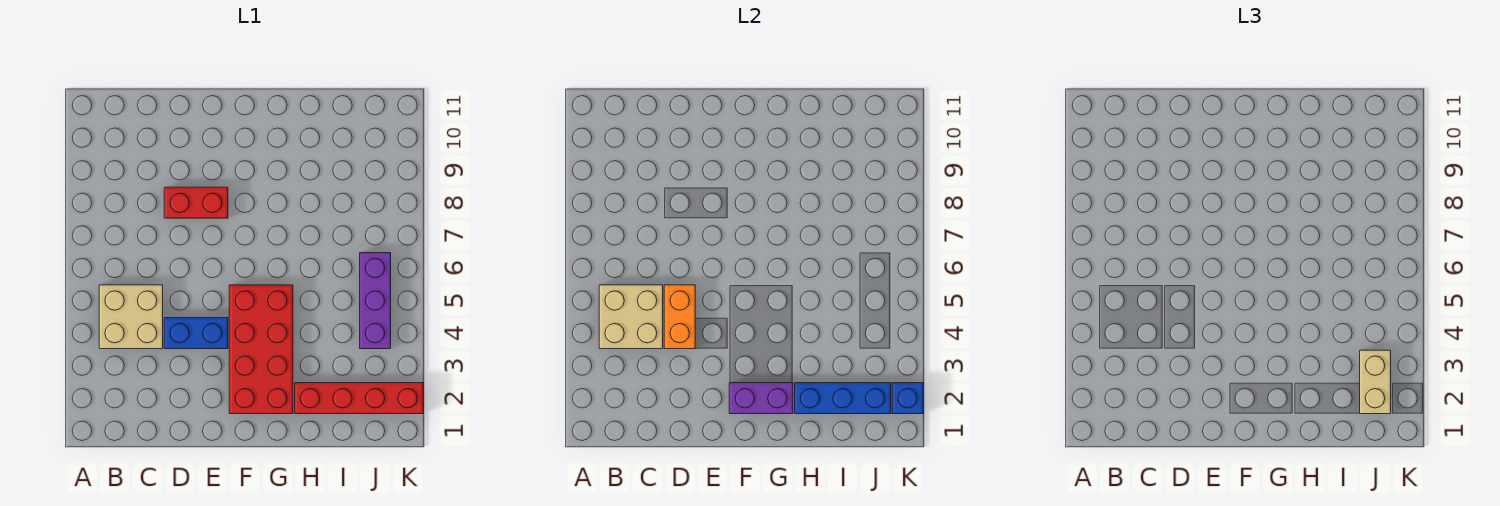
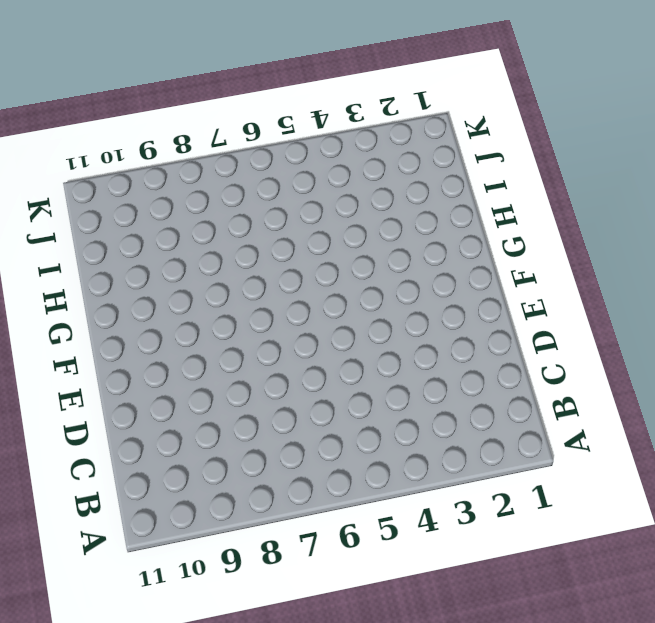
none -> tan brick B4:C5 level 1
none -> blue brick D4:E4 level 1
none -> red brick D8:E8 level 1

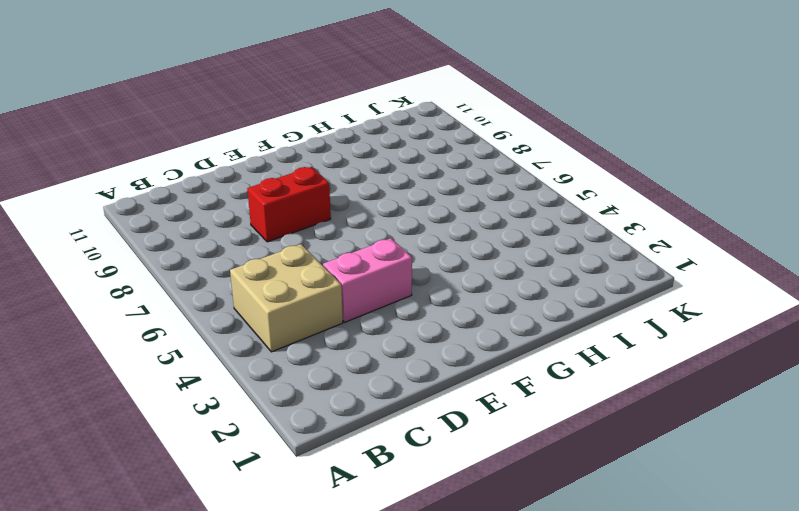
pink brick D4:E4 level 1 -> blue brick D4:E4 level 1
none -> red brick F2:G5 level 1
none -> red brick H2:K2 level 1
none -> purple brick J4:J6 level 1

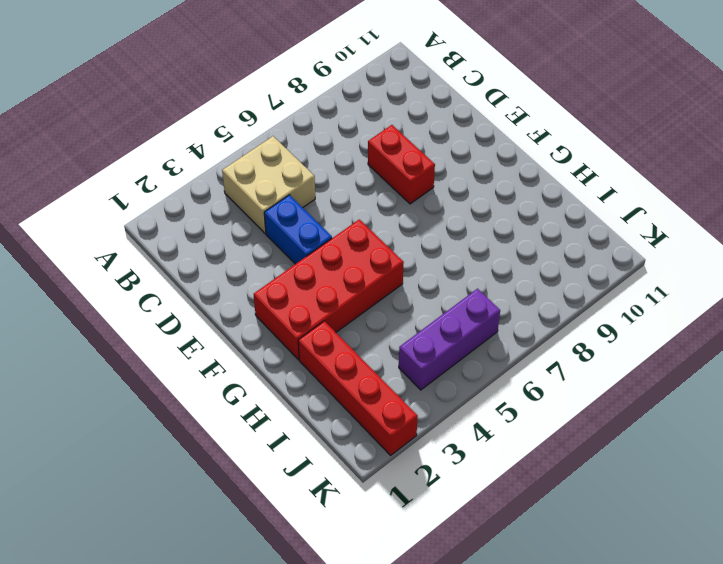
none -> tan brick B4:C5 level 2
none -> orange brick D4:D5 level 2
none -> purple brick F2:G2 level 2

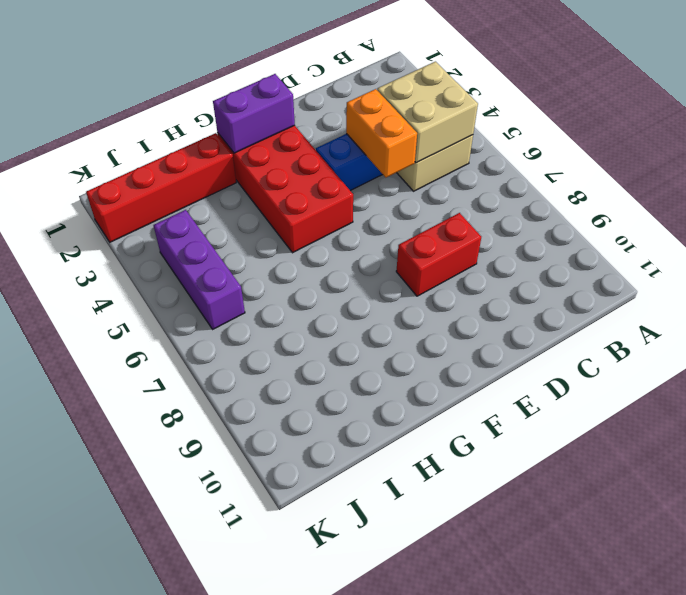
none -> blue brick H2:J2 level 2
none -> blue brick K2 level 2
none -> tan brick J2:J3 level 3

